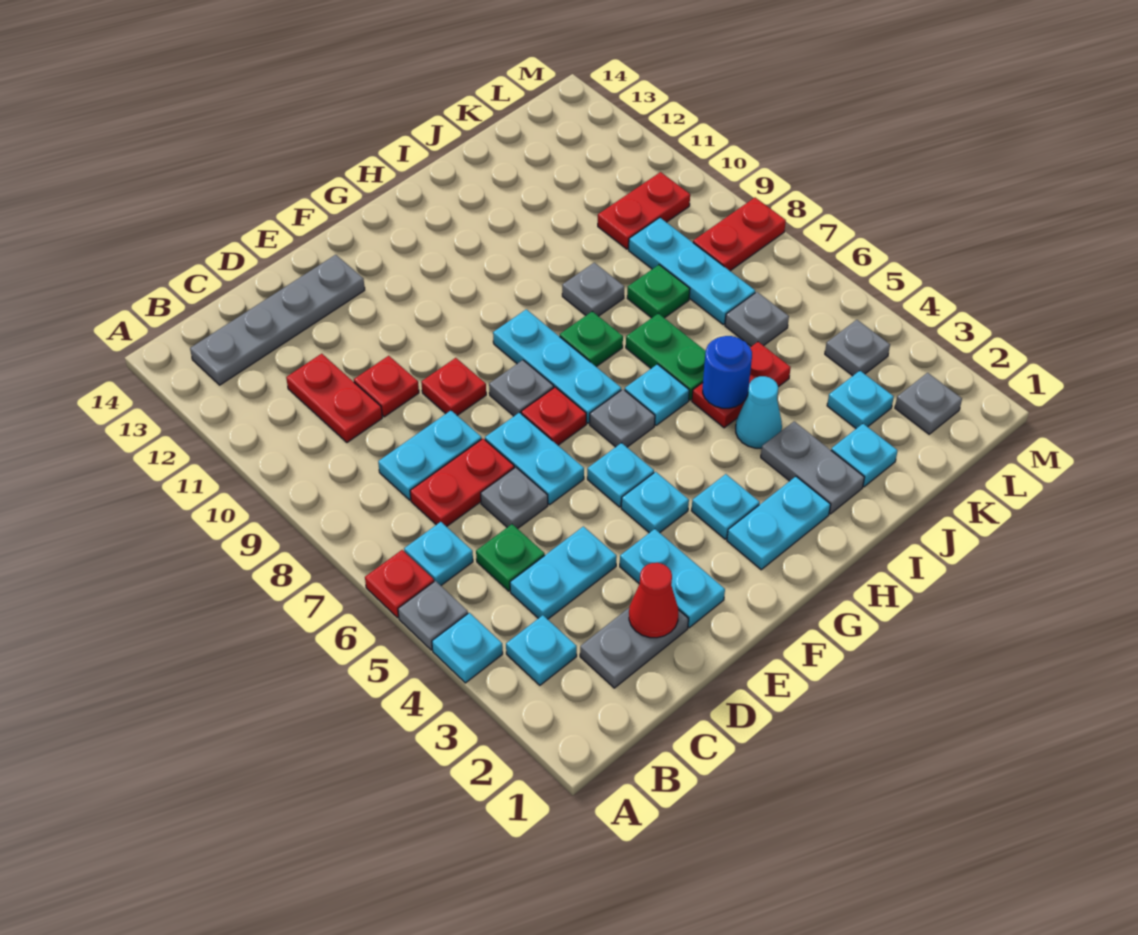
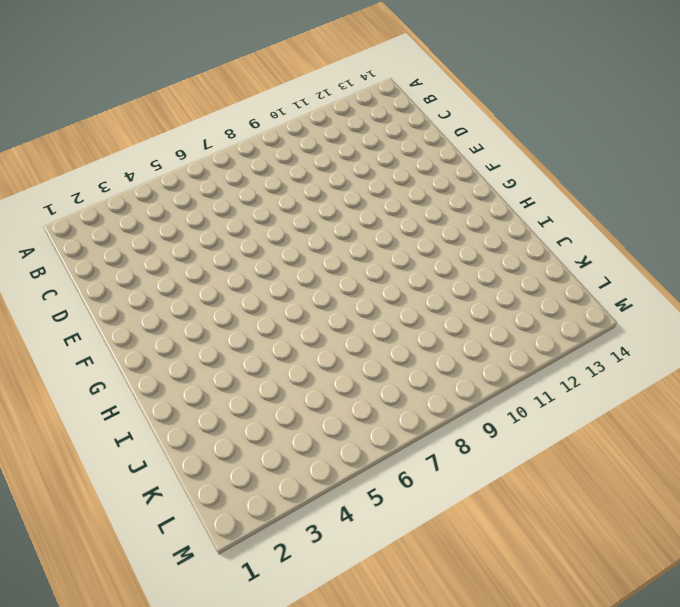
none -> cyan plate A4 level 1
none -> grey plate A5 level 1
none -> red plate A6 level 1
none -> cyan plate B3 level 1

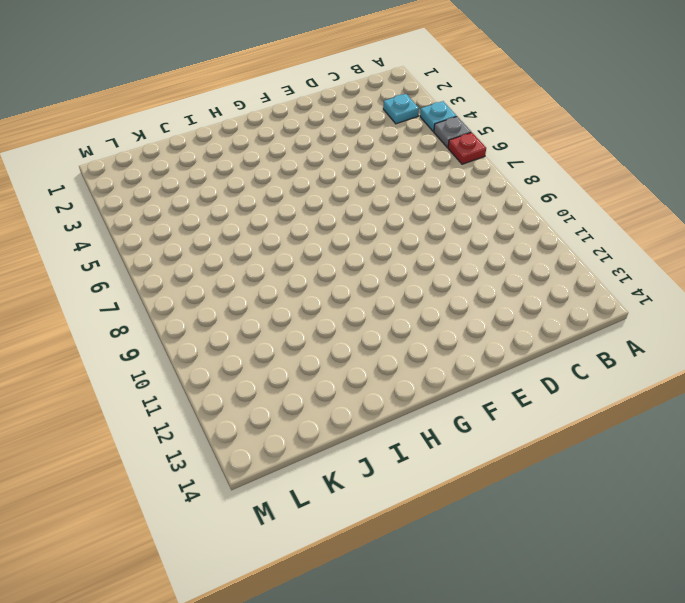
none -> cyan plate B6 level 1
none -> grey plate B13:E13 level 1
none -> grey plate C2:D2 level 1
none -> cyan plate C4:D4 level 1

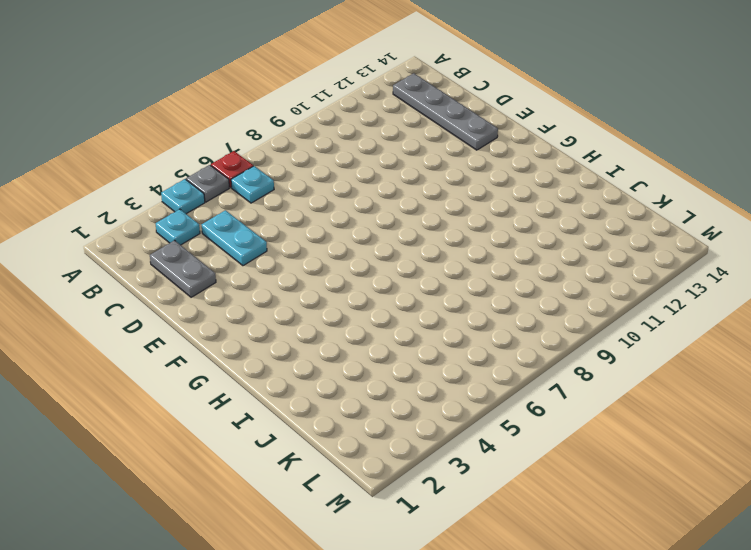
none -> green plate C5 level 1
none -> red plate C7:D7 level 1
none -> cyan plate C8:D8 level 1
none -> red plate C10:C11 level 1

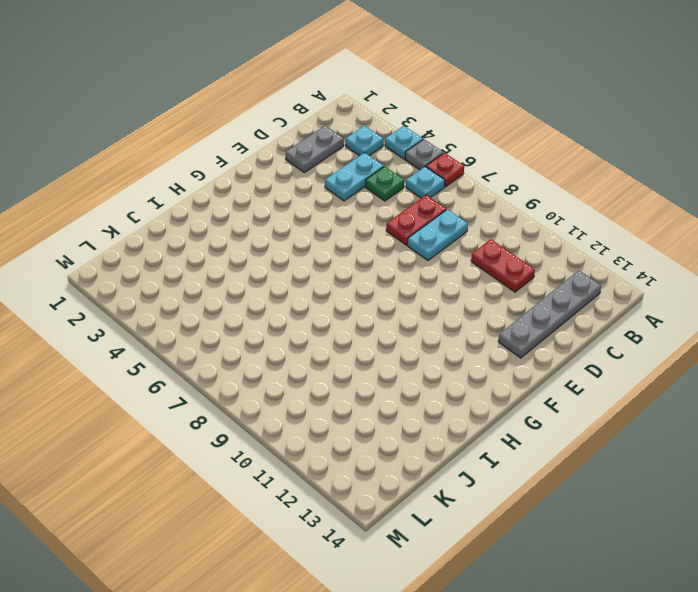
none -> grey plate D6 level 1
none -> red plate D10 level 1
none -> cyan plate E2:E3 level 1
none -> cyan plate E6:E7 level 1

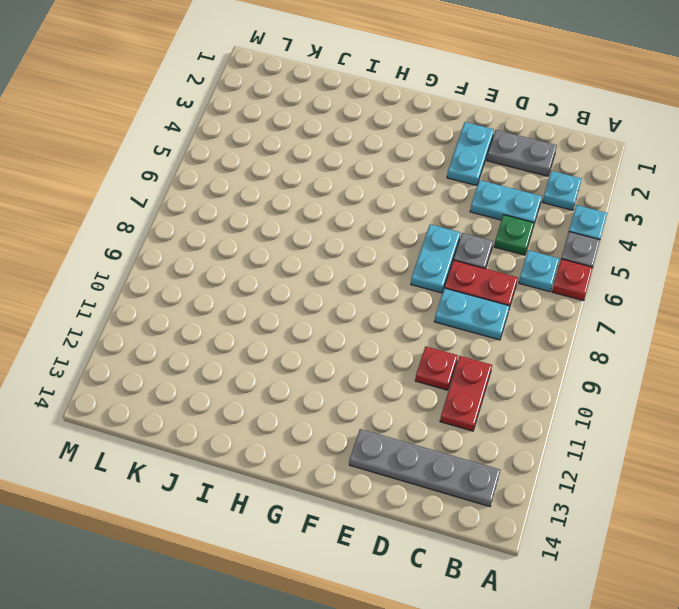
none -> red plate E9 level 1
none -> cyan plate F4 level 1
none -> cyan plate F5 level 1
none -> red plate F7 level 1

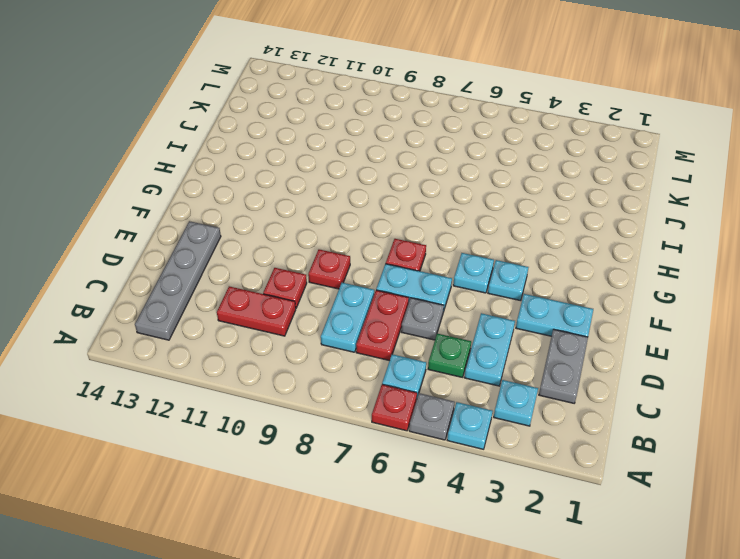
none -> grey plate F8 level 1
none -> cyan plate G2:H2 level 1
none -> cyan plate G3 level 1
none -> grey plate G6 level 1

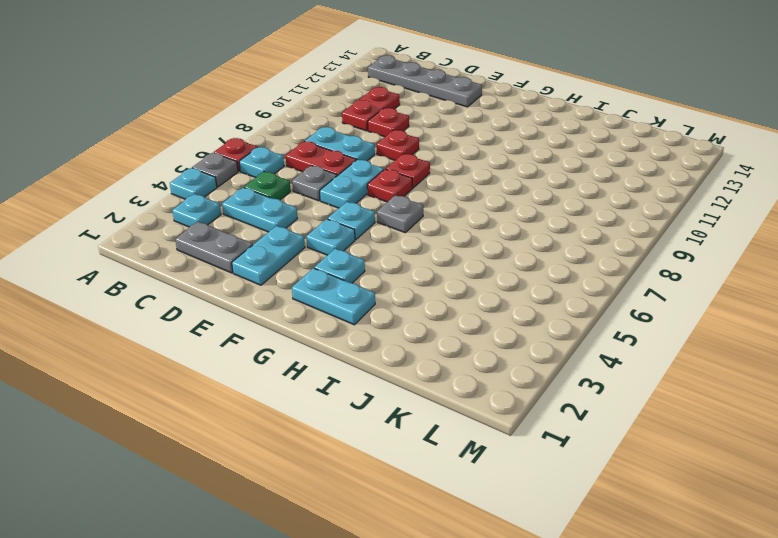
red plate F8 level 1 -> grey plate F8 level 1
none -> cyan plate G7:G9 level 1
none -> cyan plate H6 level 1
none -> green plate H8 level 1
none -> grey plate I2:I3 level 1

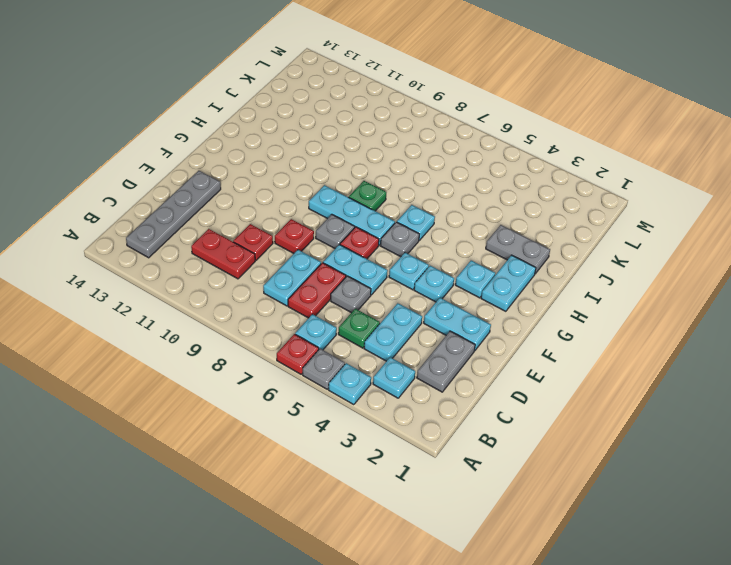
none -> cyan cone I4 level 1
none -> red plate I5:J5 level 1
none -> green plate I6:I7 level 1
none -> grey plate I9 level 1

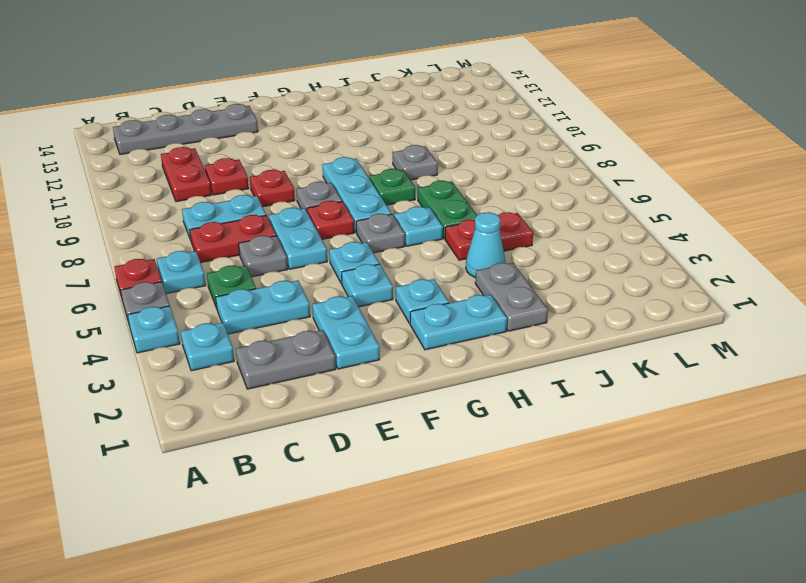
none -> cyan plate J2 level 1
none -> green plate J8 level 1
none -> cyan plate K3 level 1
none -> grey plate K6 level 1

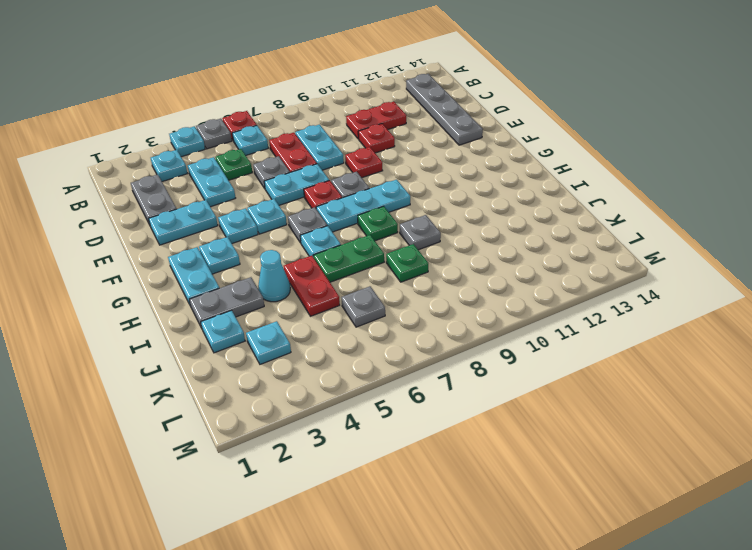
none -> cyan plate K7:K9 level 1
none -> red plate K10:L10 level 1
none -> grey plate L2 level 1
none -> grey plate L4 level 1

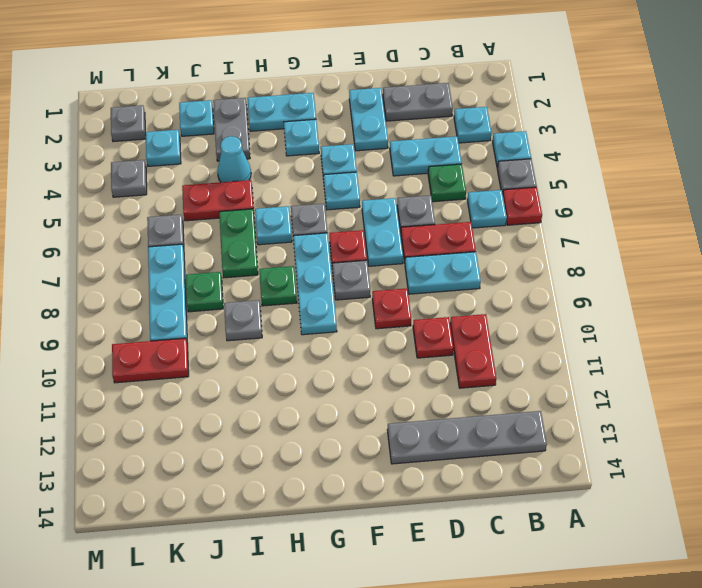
none -> red plate L8:M8 level 1
none -> red cone D2 level 2
none -> blue round brick I5 level 2

